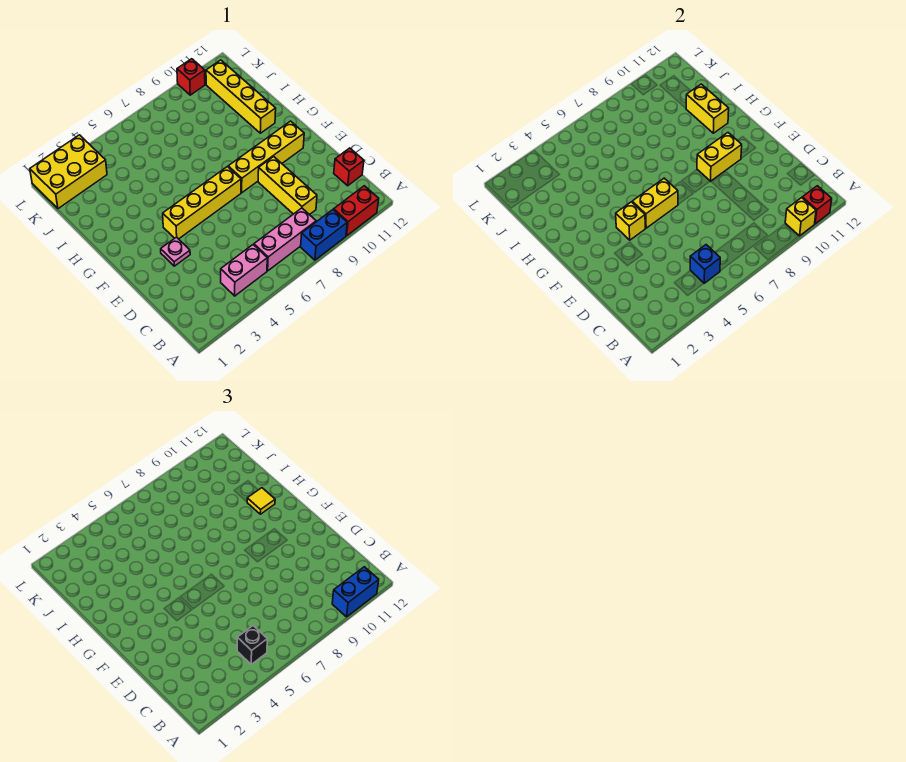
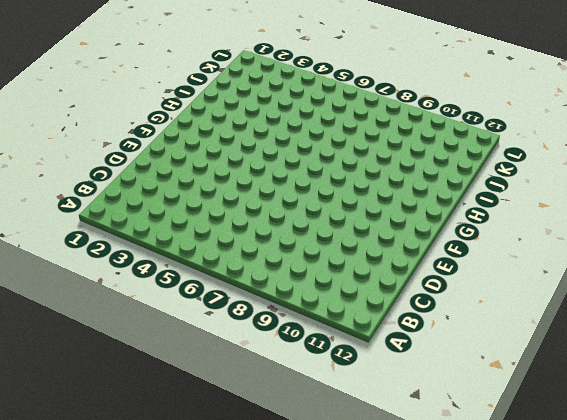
none -> blue brick A8:A9 level 1
none -> red brick A10:A11 level 1
none -> pink brick B4:B5 level 1

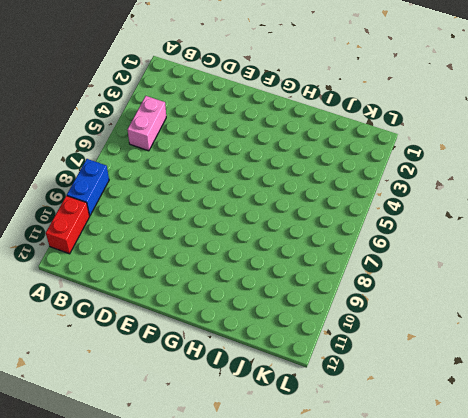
none -> pink brick B6:B8 level 1
none -> yellow brick C9:E9 level 1
none -> red brick C12 level 1

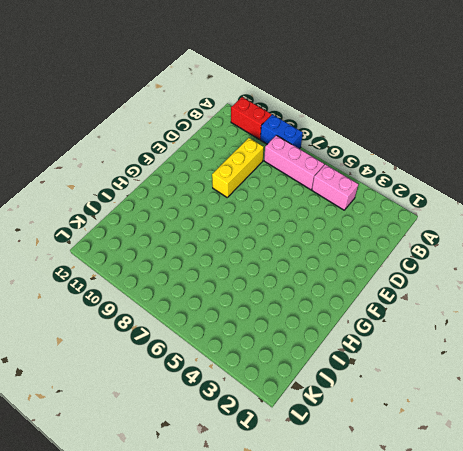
none -> red brick C12 level 1
none -> pink plate E3 level 1
none -> yellow brick F4:F7 level 1

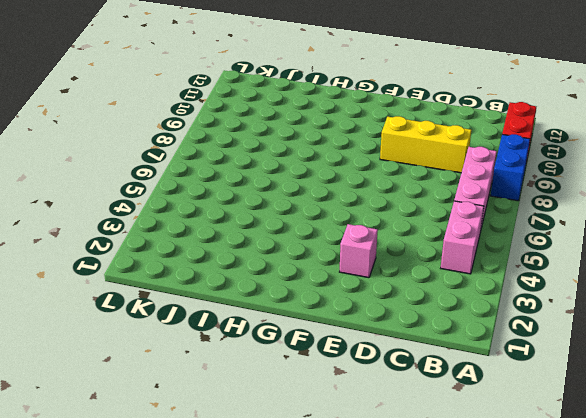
pink brick E3 level 1 -> pink plate E3 level 1
none -> red brick C12 level 1
none -> yellow brick F4:F7 level 1
none -> yellow brick F8:F11 level 1

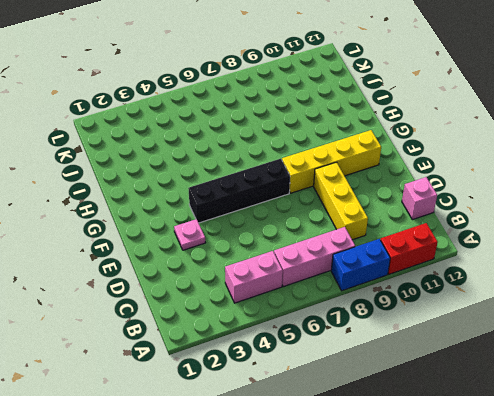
pink brick C12 level 1 -> red brick C12 level 1
black brick F4:F7 level 1 -> yellow brick F4:F7 level 1
none -> yellow brick H11:K11 level 1
none -> yellow brick K1:L3 level 1
none -> red brick L10 level 1

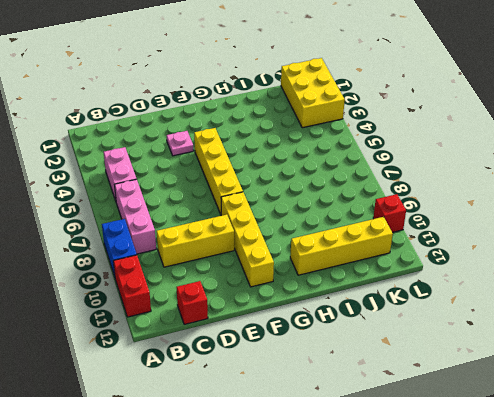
none -> yellow brick A10 level 2
none -> red brick A11 level 2
none -> blue brick B5 level 2

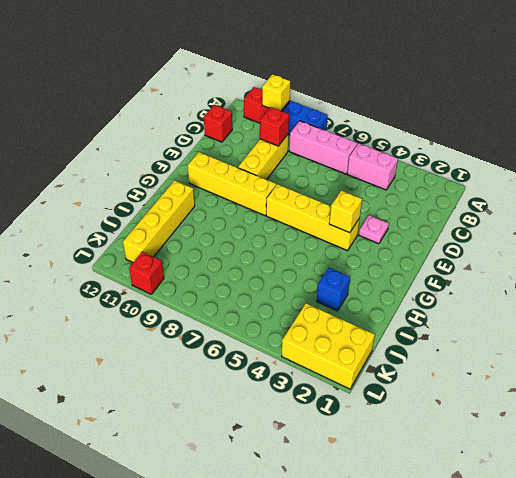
red brick C9 level 2 -> red brick A11 level 2
blue brick I3 level 1 -> blue brick B5 level 2
none -> yellow brick F5:F6 level 2
none -> yellow brick F9:F10 level 2
none -> yellow brick H11:I11 level 2

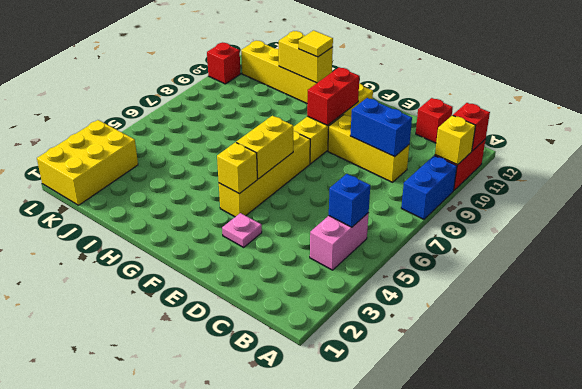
blue brick C9:D9 level 2 -> blue brick A10:A11 level 3
red brick F9:F10 level 2 -> yellow brick F9:F10 level 2
none -> pink brick B6:B8 level 1
none -> black brick B5 level 3

